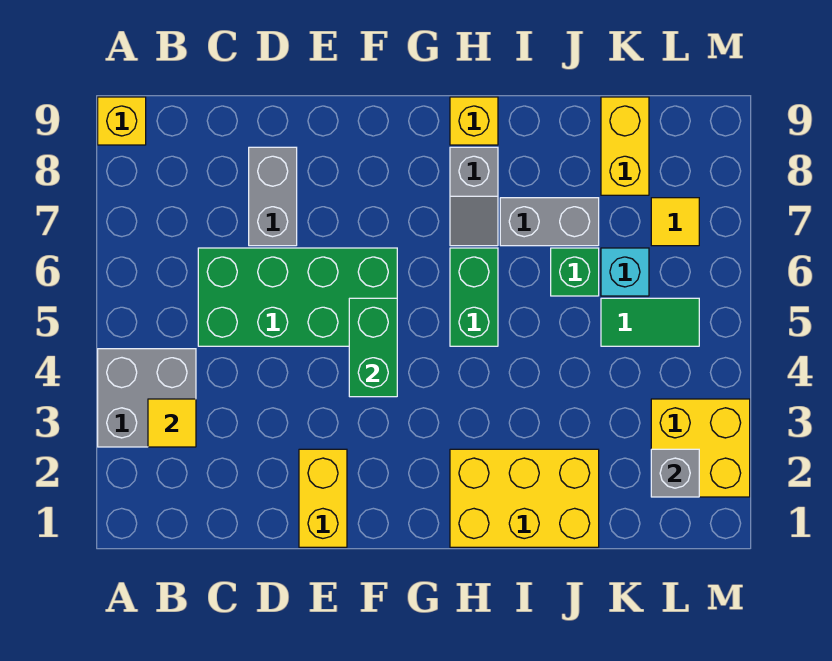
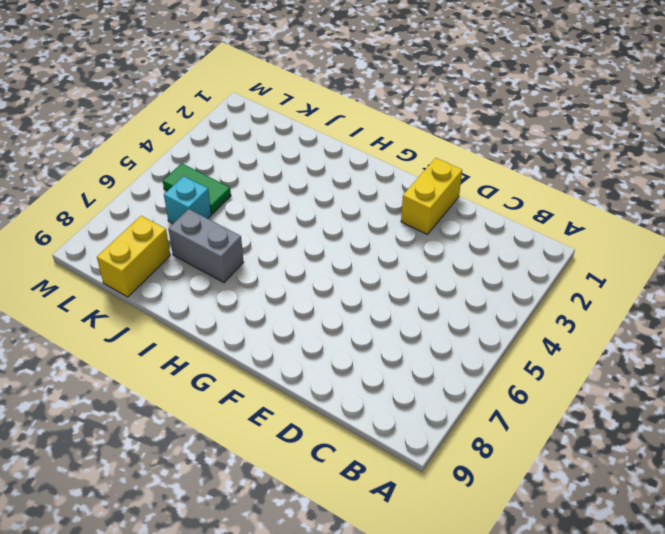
none -> grey brick A3:B4 level 1
none -> yellow brick A9 level 1
none -> green brick C5:F6 level 1

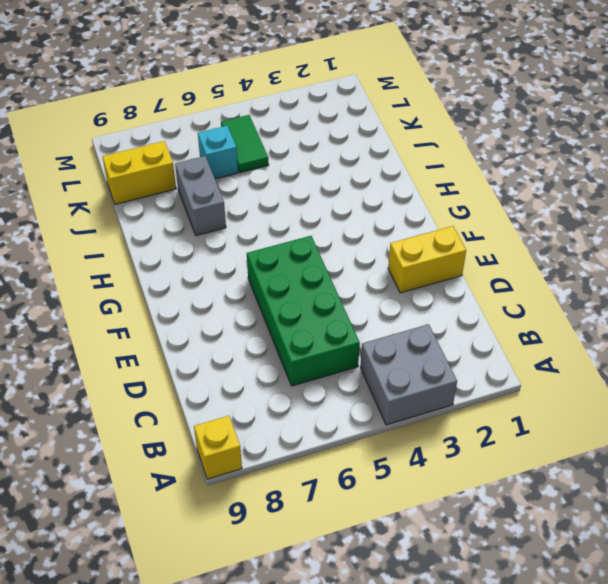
none -> grey brick D7:D8 level 1
none -> yellow brick H1:J2 level 1
none -> green brick H5:H6 level 1

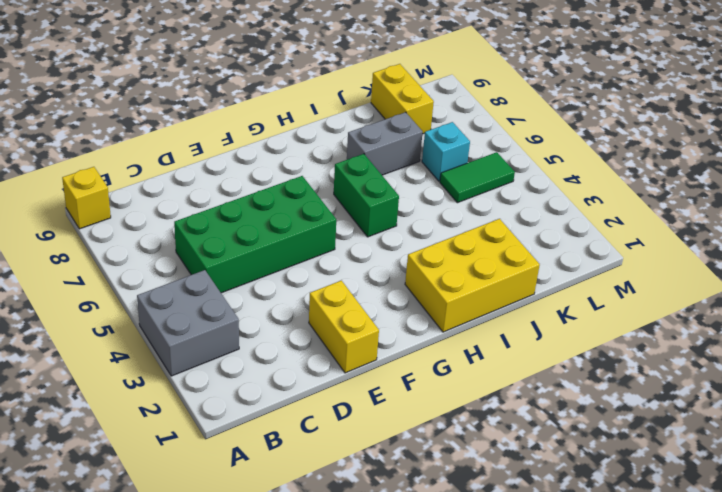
none -> grey brick D7:D8 level 1
none -> grey slope H7:H8 level 1 top 8
none -> yellow brick H9 level 1

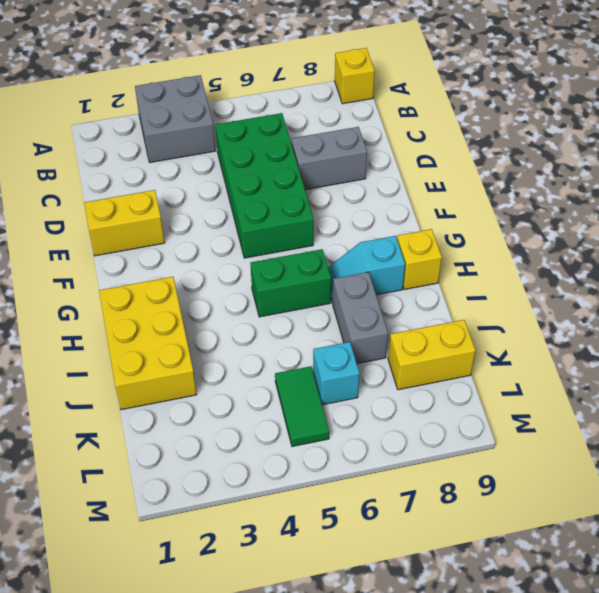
cyan slope H7:H8 level 1 top 8 -> grey slope H7:H8 level 1 top 8
none -> green brick J6 level 1
none -> yellow brick L2:M3 level 1
none -> yellow tile L7 level 1

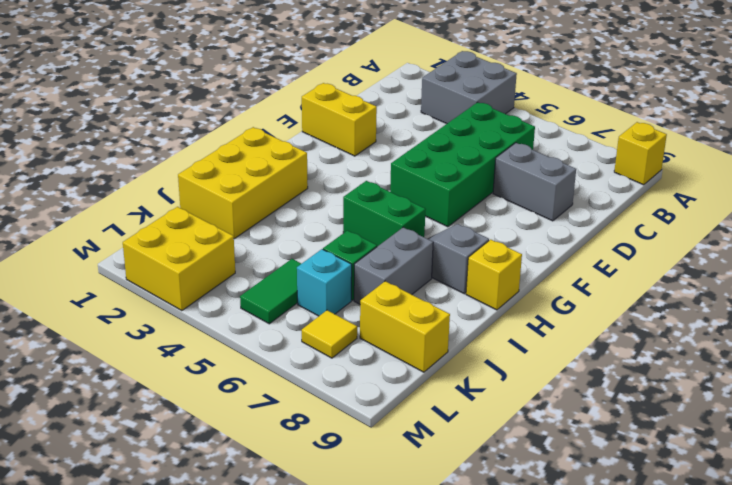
none -> yellow tile B3 level 2
none -> green brick F4:F5 level 2
none -> grey brick L2 level 2

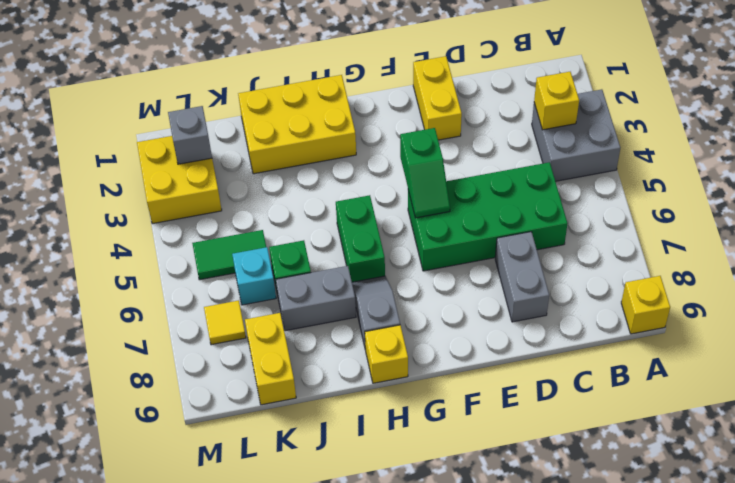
yellow brick B3 level 2 -> yellow tile B3 level 2
green slope F4:F5 level 2 top 4 -> green brick F4:F5 level 2

